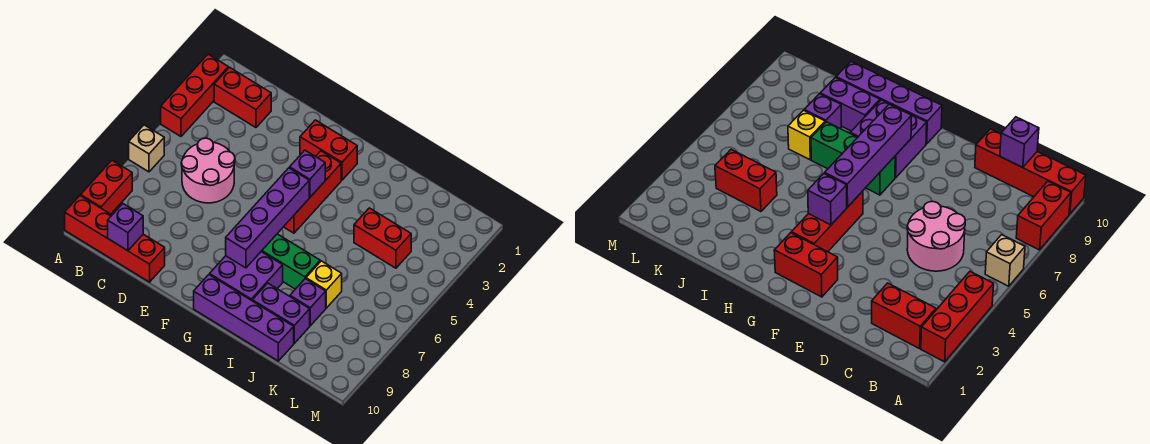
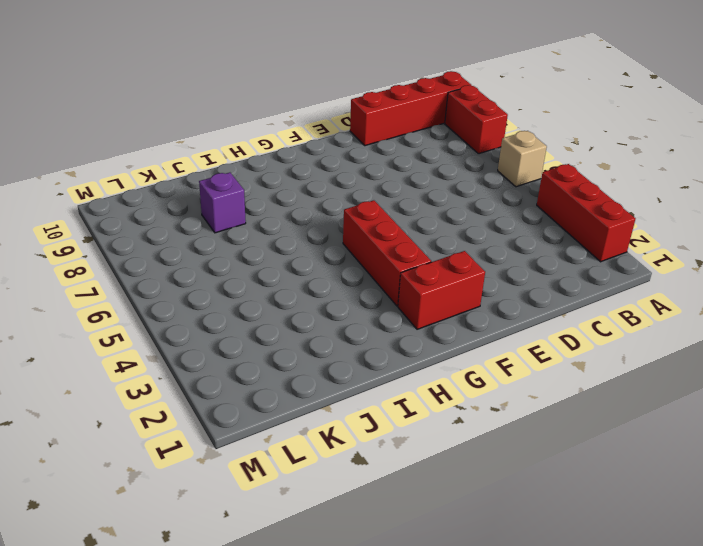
none -> red brick B2:C2 level 1
none -> pink round brick C5:D6 level 1
none -> green brick G7:I7 level 1

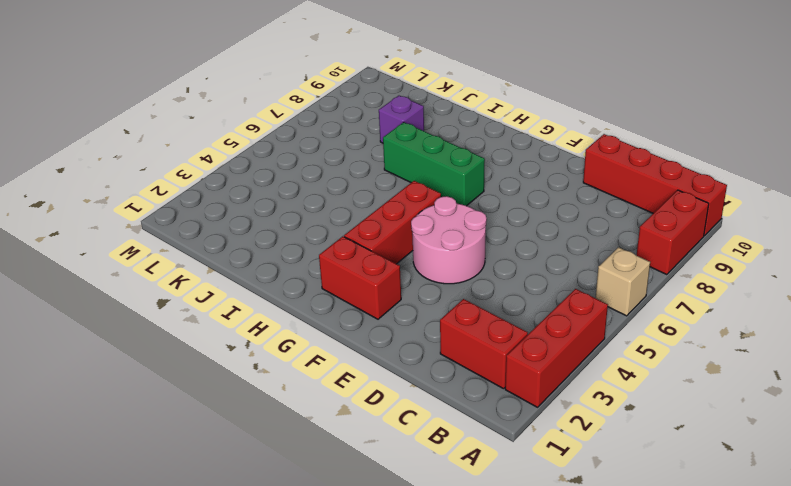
pink round brick E4:F5 level 1 -> pink round brick C5:D6 level 1
none -> purple brick G8:H9 level 1
none -> purple brick G10:J10 level 1
none -> purple brick I9:J9 level 1

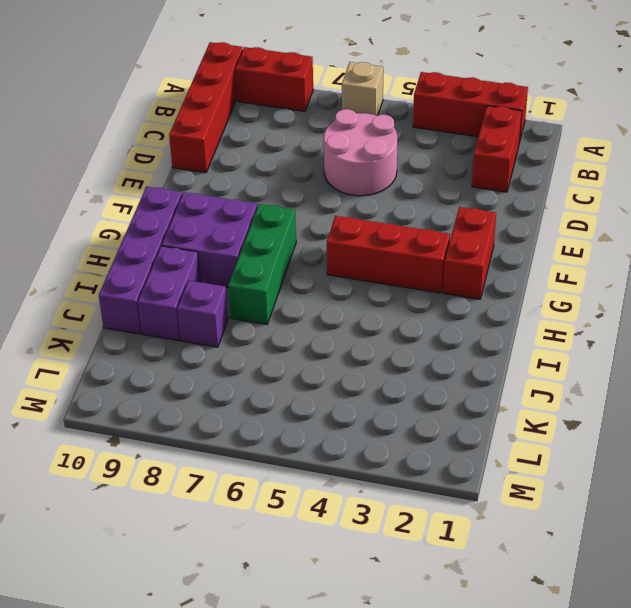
none -> red brick J4:K4 level 1
none -> yellow brick J7 level 1
none -> purple brick C10 level 2

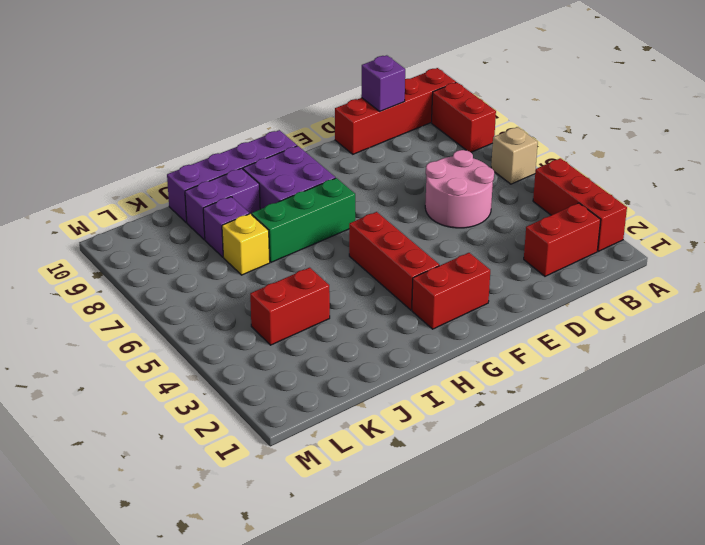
none -> purple brick G4 level 2
none -> purple brick G5:G8 level 2

